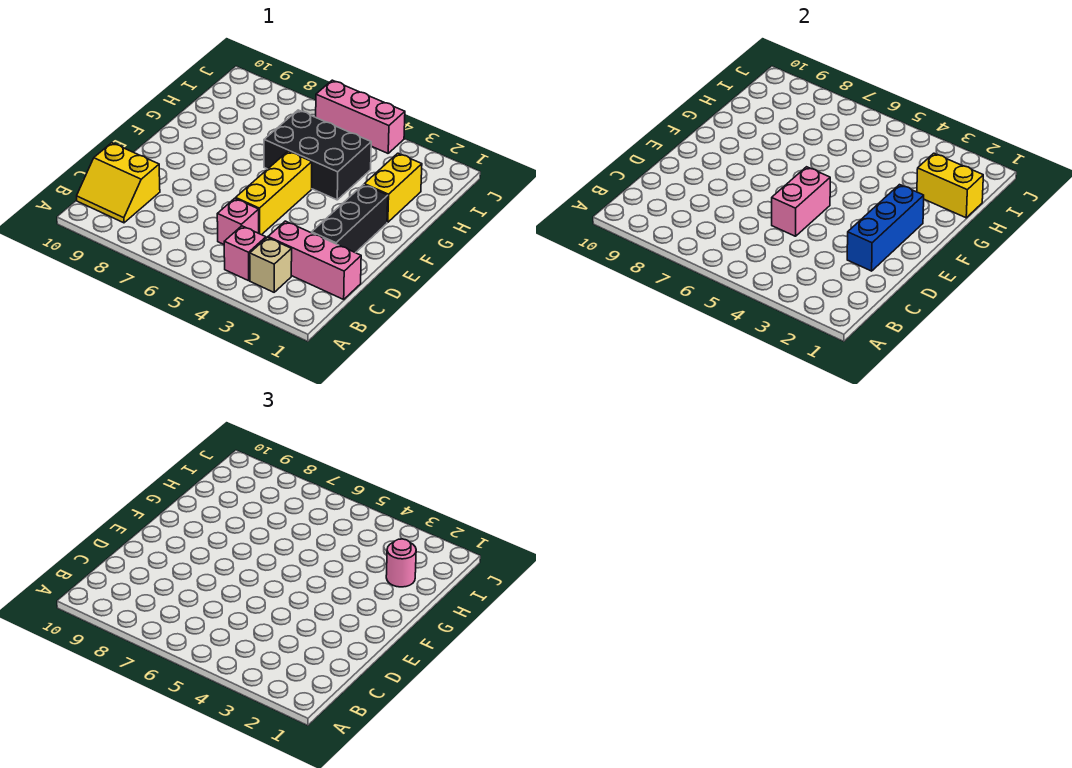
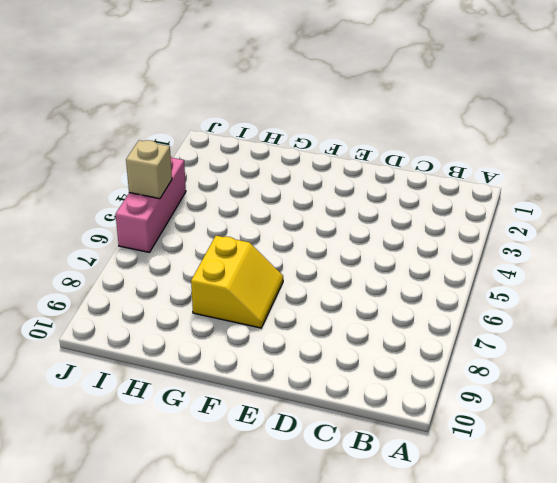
yellow slope F7:G8 level 1 top G -> yellow slope B9:C10 level 1 top C
tan brick J5 level 2 -> tan brick B3 level 1
none -> pink brick B4 level 1
none -> pink brick C1:C3 level 1
none -> pink brick C5 level 1

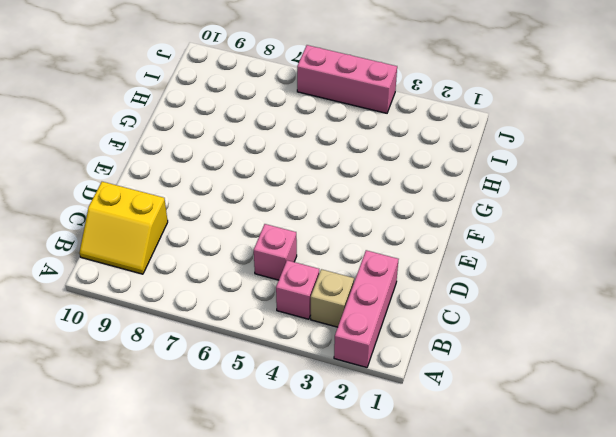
pink brick A2:C2 level 1 -> pink brick C1:C3 level 1
none -> black brick D2:F2 level 1
none -> yellow brick D5:F5 level 1
none -> yellow brick G2:H2 level 1

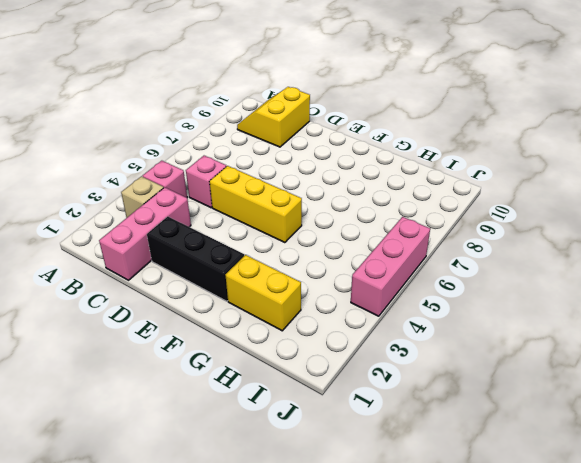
none -> black brick G4:H6 level 1
none -> blue brick D2:F2 level 2
none -> pink brick D5:E5 level 2

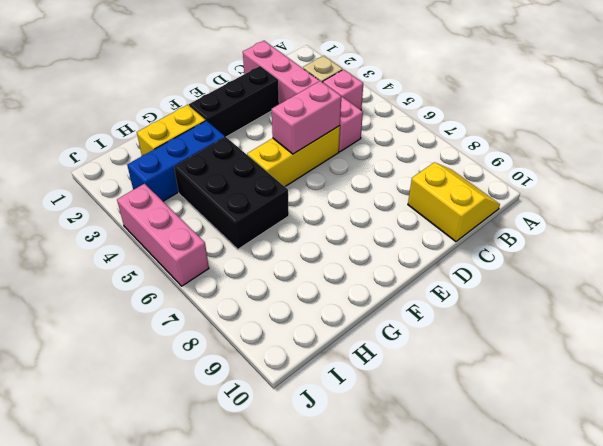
blue brick G3:I3 level 1 -> blue brick D2:F2 level 2
none -> yellow brick H1:H2 level 2
none -> pink round brick H2 level 3

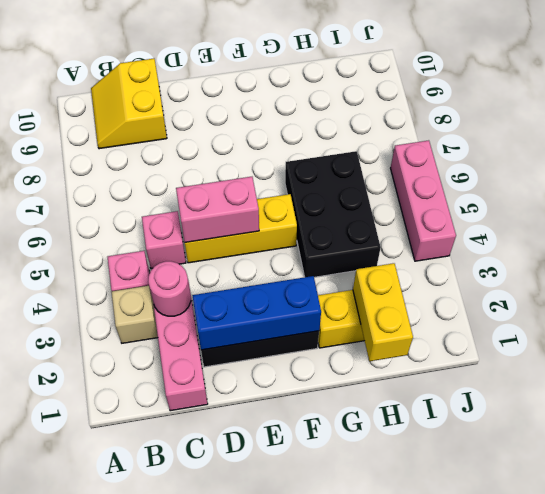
pink round brick C3 level 2 -> pink round brick H2 level 3

